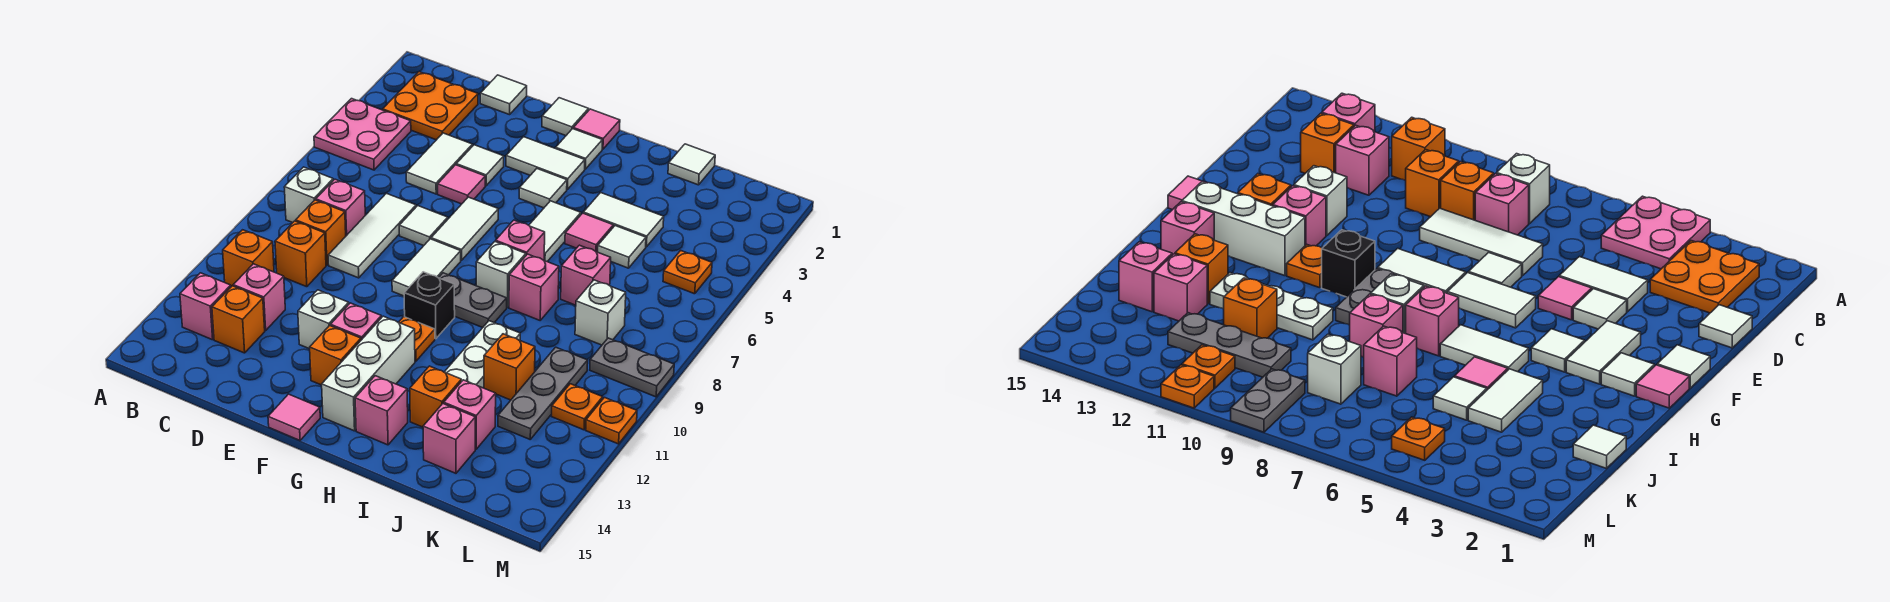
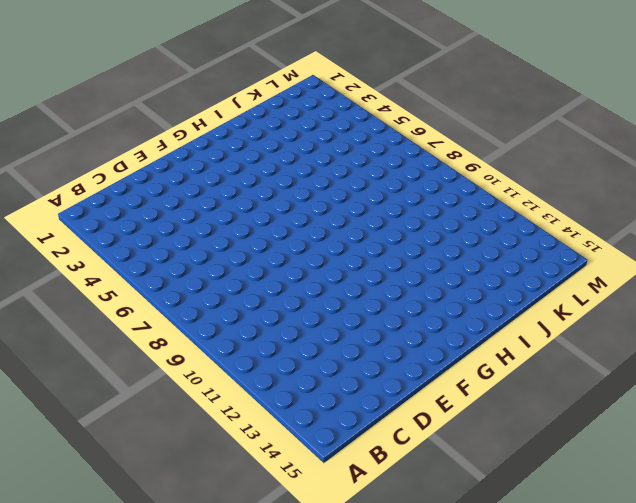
none -> pink plate A4:B5 level 1
none -> orange plate B2:C3 level 1
none -> white brick B8 level 1
none -> orange brick B11 level 1

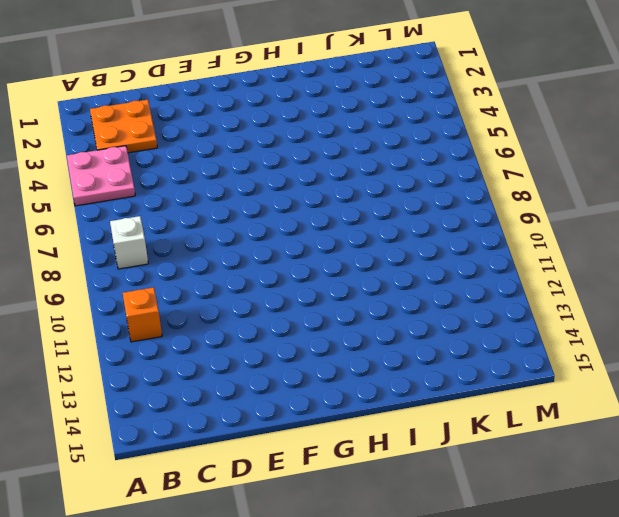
none -> pink brick B13 level 1
none -> pink brick C8 level 1
none -> orange brick C9 level 1
none -> orange brick C10 level 1

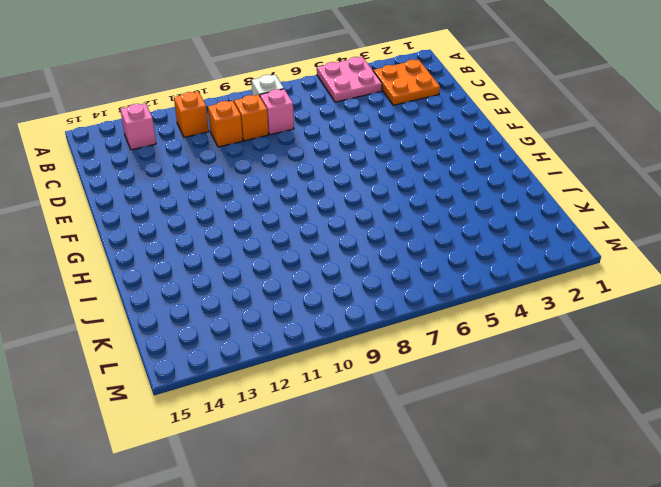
none -> pink brick C12 level 1
none -> orange brick C13 level 1
none -> white tile D1 level 1
none -> white tile D4:D5 level 1

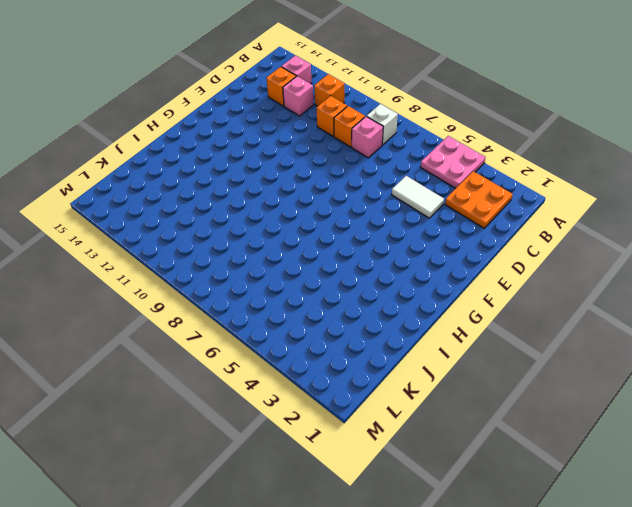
none -> white tile D1 level 1
none -> white tile D7:D9 level 1
none -> white tile E4 level 1
none -> pink tile E5 level 1

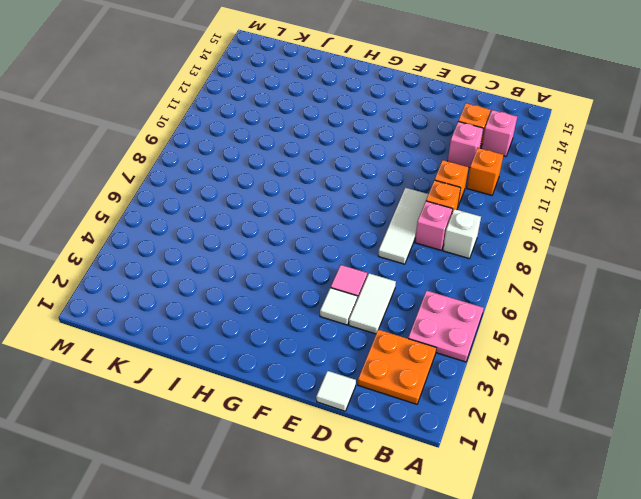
none -> white tile E7 level 1
none -> white brick E12 level 1
none -> white tile F1 level 1
none -> white tile F3:G3 level 1

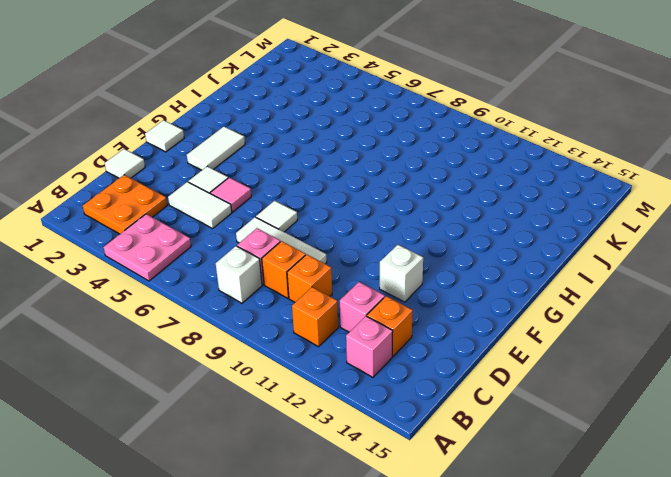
none -> white tile F6:F7 level 1
none -> white tile F8:F9 level 1
none -> pink brick F12 level 1
none -> orange brick F13 level 1

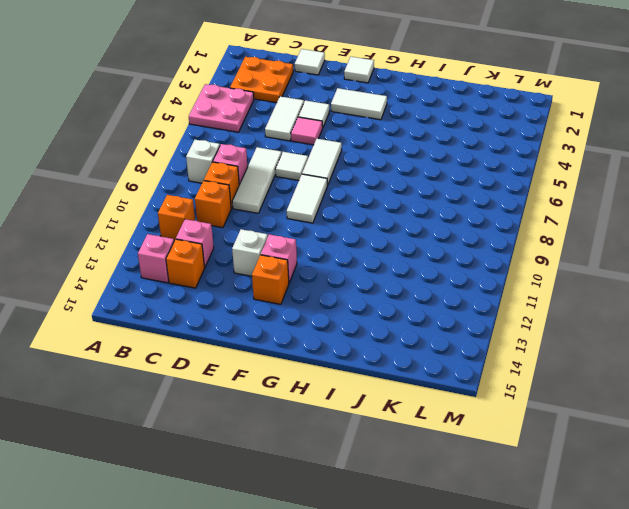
none -> pink tile F15 level 1
none -> pink tile G1 level 1
none -> white tile G2 level 1
none -> white tile G4 level 1

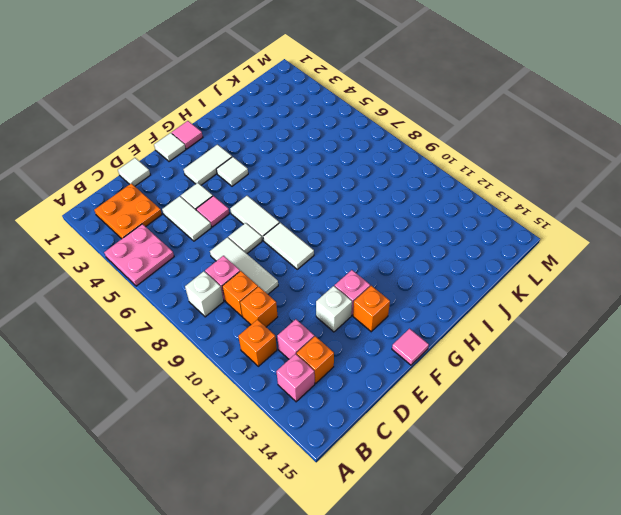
none -> white tile G2 level 1
none -> grey plate G9:H9 level 1
none -> black brick G10 level 1
none -> orange plate G11 level 1

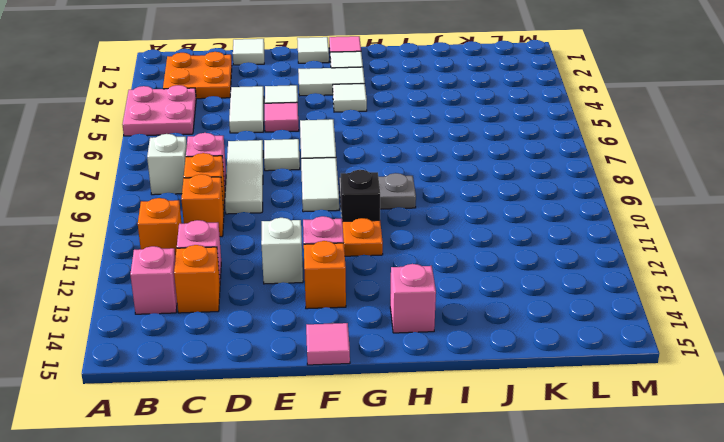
none -> white brick G12:G14 level 1
none -> white tile H5:H6 level 1
none -> pink brick H7 level 1
none -> white brick H8 level 1

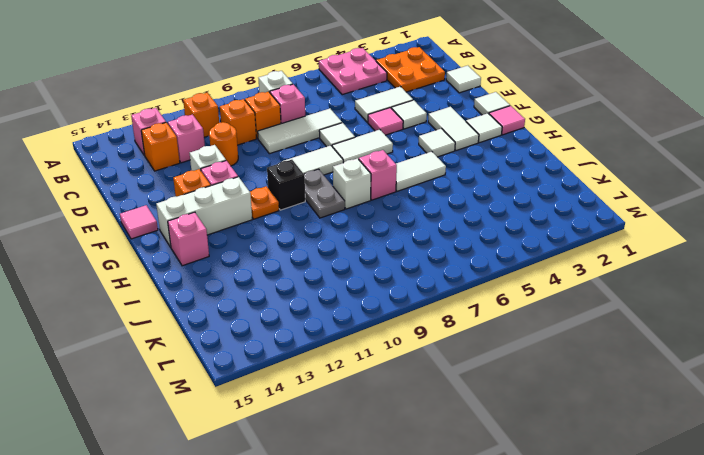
orange round brick D11 level 1 -> none
none -> white tile I4:J4 level 1
none -> pink tile I5 level 1
none -> pink brick I8 level 1
none -> white plate I10:I12 level 1

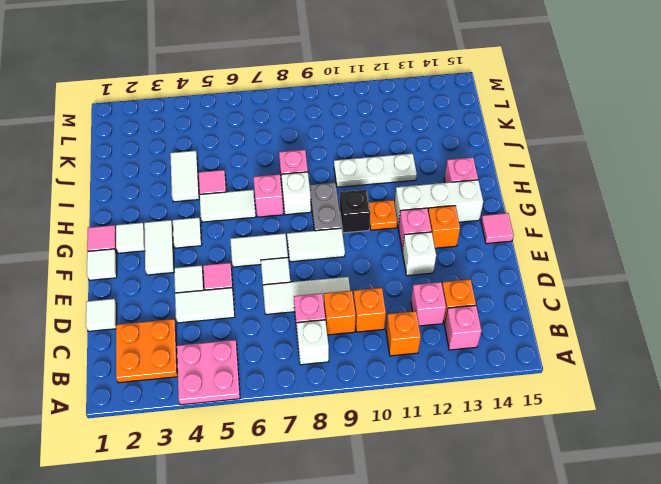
none -> orange brick I13 level 1
none -> white tile J1 level 1
none -> white tile J5 level 1
none -> pink brick J7 level 1

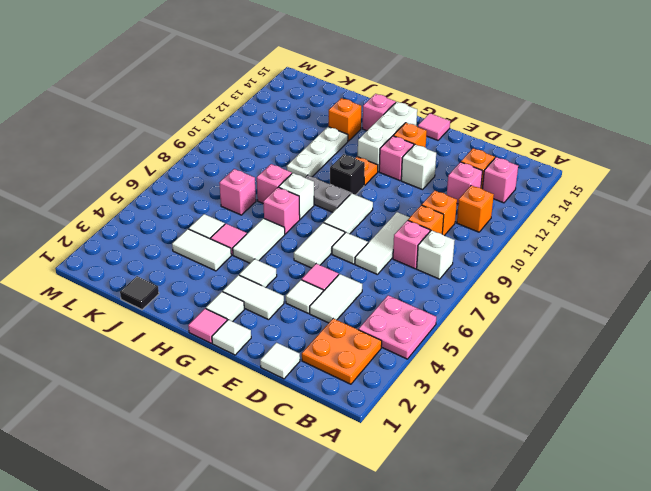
black tile J1 level 1 -> white tile J1 level 1
none -> orange brick J11 level 1
none -> pink brick J13 level 1
none -> pink brick J14 level 1
none -> white brick K8 level 1

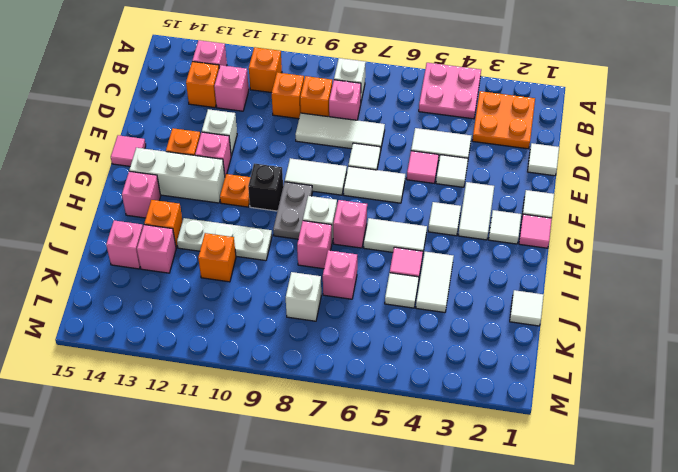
none -> grey plate K10:K12 level 1
none -> orange plate L5 level 1
none -> grey plate L9:M9 level 1
none -> orange plate L11 level 1

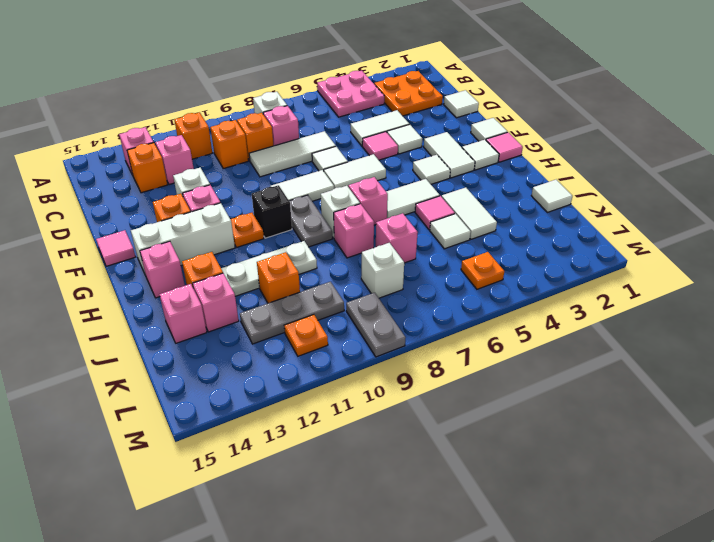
none -> orange plate M11 level 1

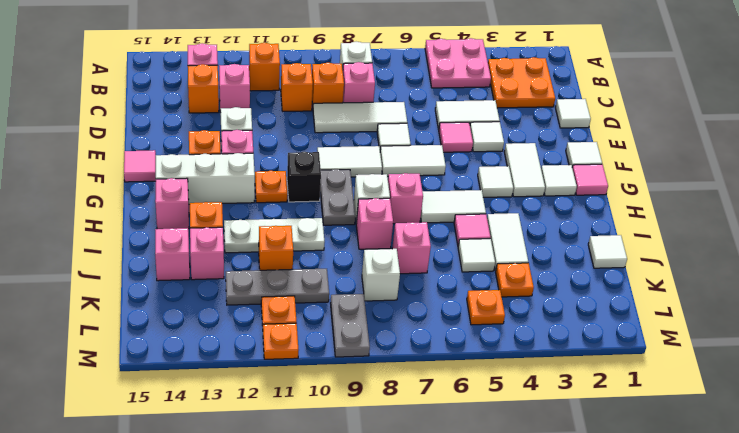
orange plate K4 level 1 -> none

